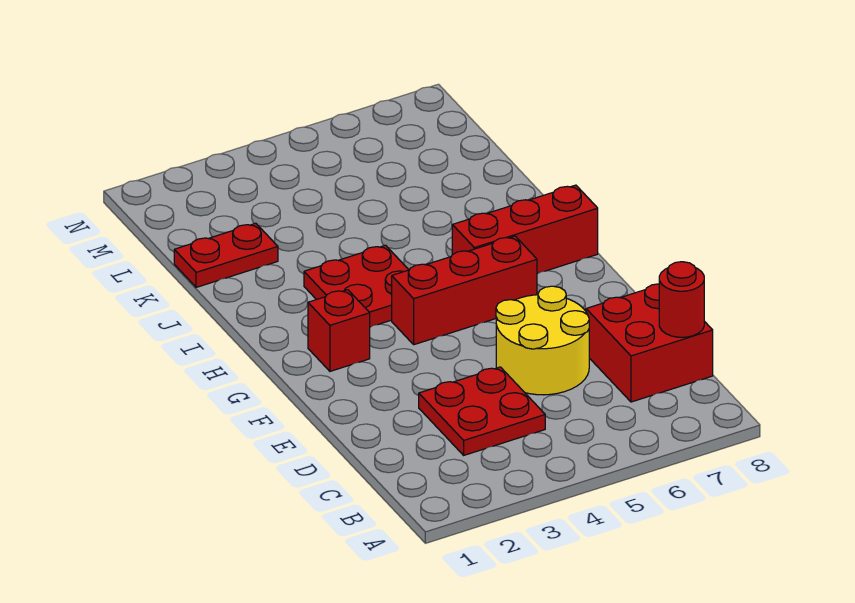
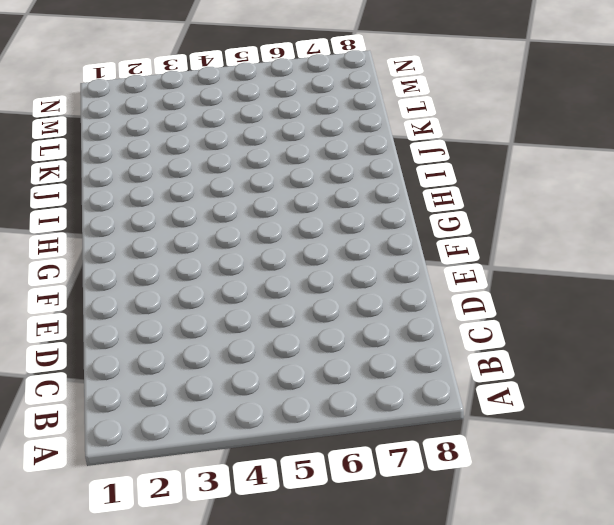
none -> red plate C3:D4 level 1
none -> red brick C7:D8 level 1

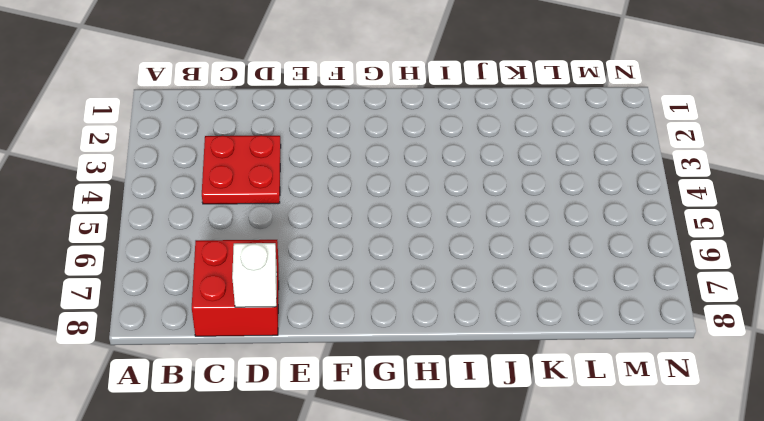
white brick D8 level 2 -> none
none -> yellow round brick D5:E6 level 1
none -> red brick G2 level 1

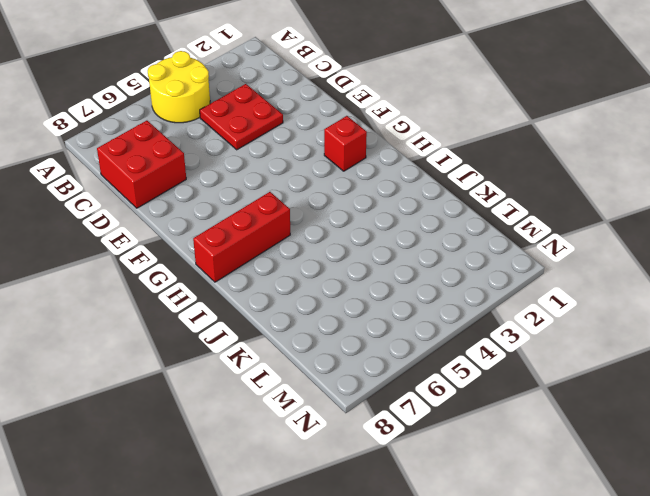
yellow round brick A4:B5 level 1 -> yellow round brick D5:E6 level 1
none -> red brick G4:G6 level 1
none -> red plate H3:I4 level 1

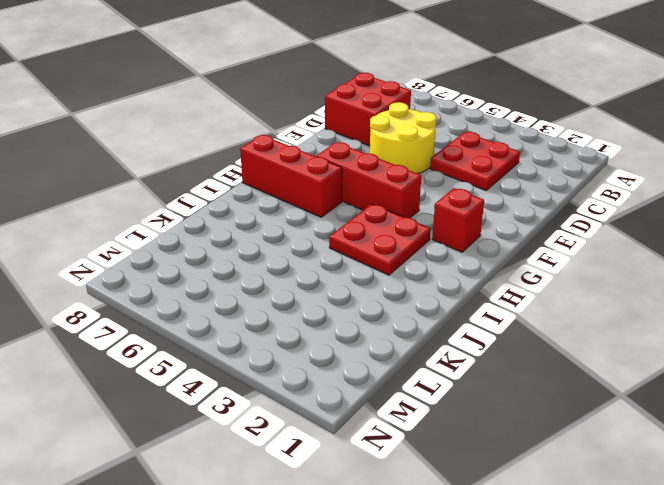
none -> red plate K1:K2 level 1
none -> red round brick C8 level 2

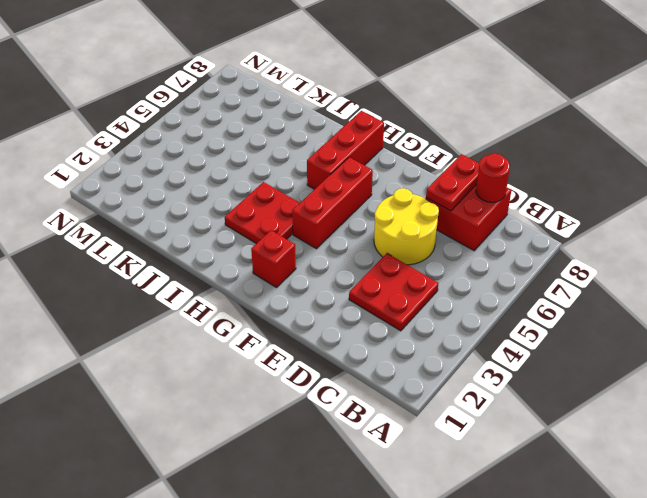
red plate D7:D8 level 2 -> red plate K1:K2 level 1

